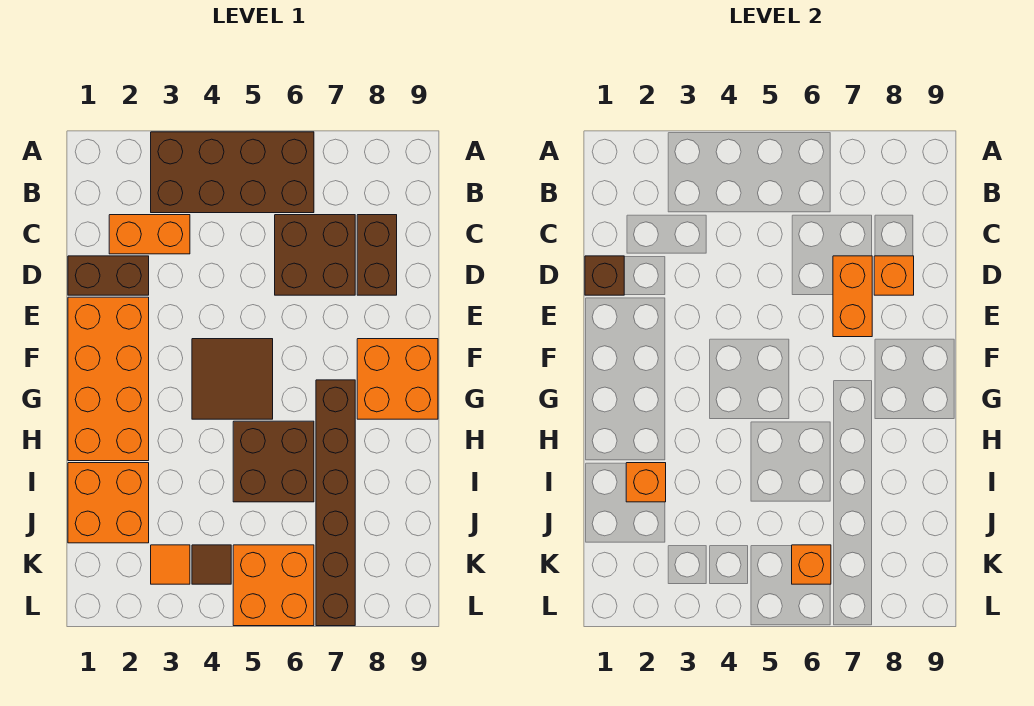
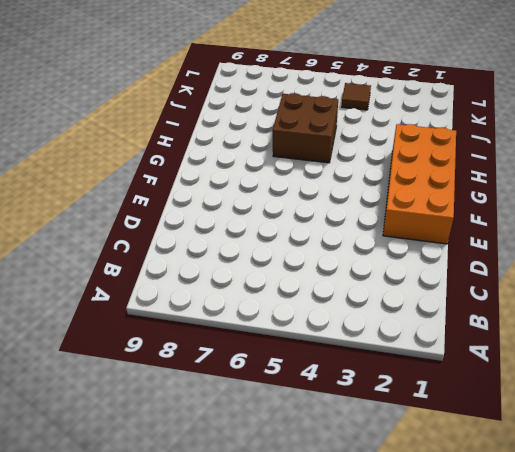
none -> brown brick A3:B6 level 1
none -> orange brick C2:C3 level 1
none -> brown brick C6:D7 level 1

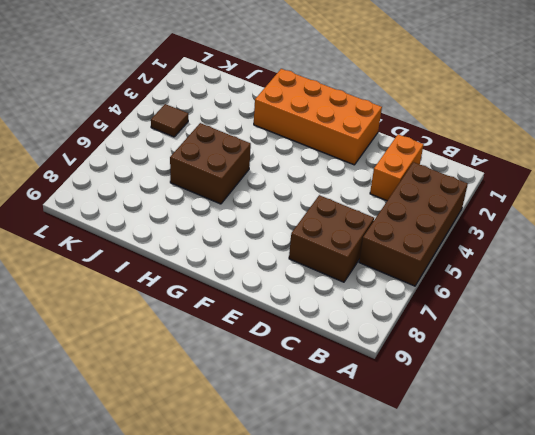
none -> brown brick C8:D8 level 1
none -> brown brick D1:D2 level 1
none -> brown tile F4:G5 level 1

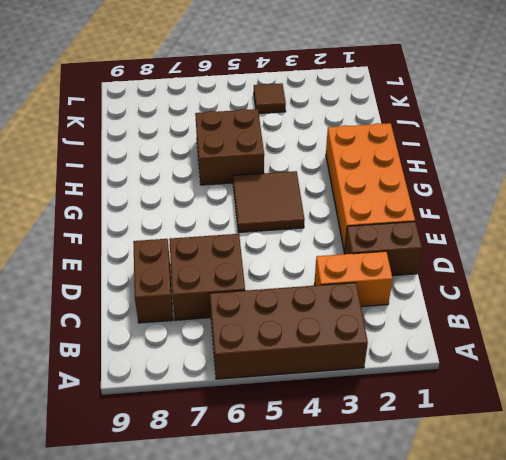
none -> orange brick F8:G9 level 1
none -> brown brick G7:L7 level 1
none -> orange brick I1:J2 level 1

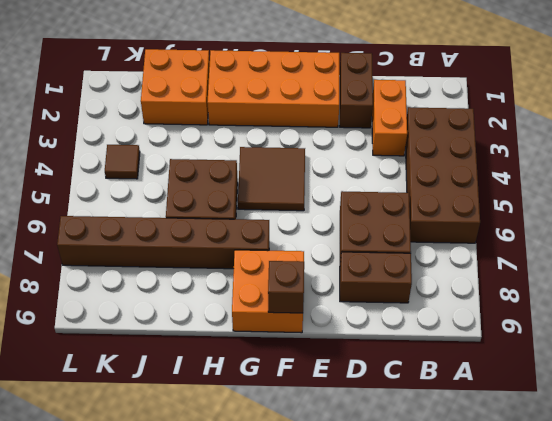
brown brick F9 level 2 -> brown brick D1 level 2
none -> orange tile K3 level 1
none -> orange brick K5:L6 level 1
none -> orange brick D7:E7 level 2

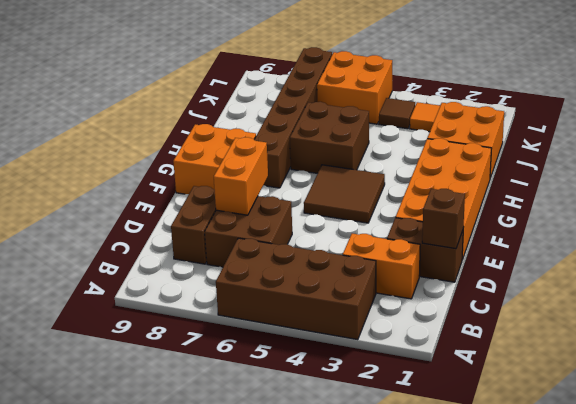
none -> orange brick D8 level 2
none -> orange brick I2 level 2
none -> orange brick K6 level 2

